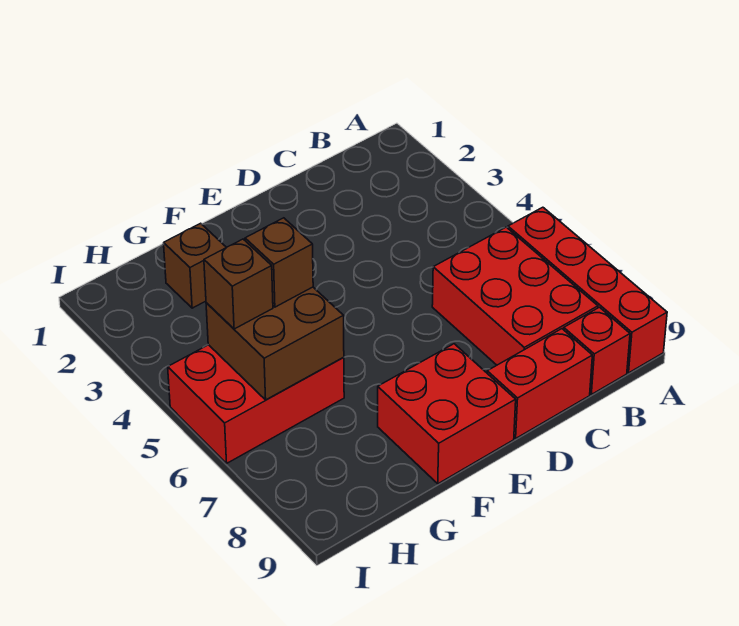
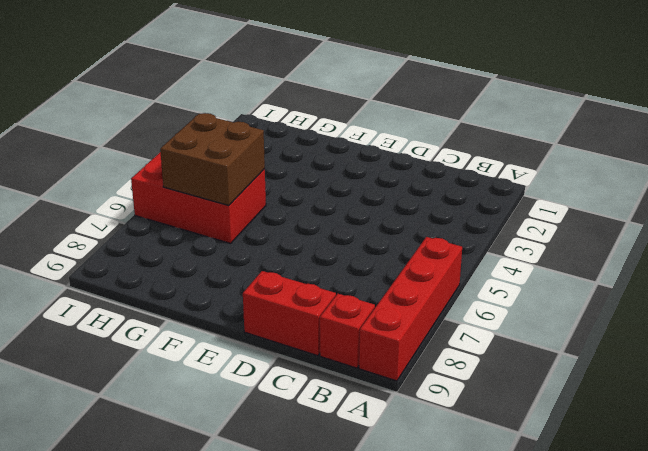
none -> red brick B6:C8 level 1
none -> red brick E8:F9 level 1

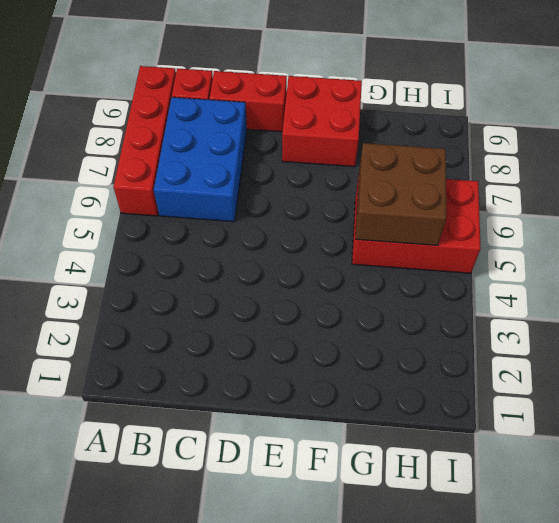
blue brick B6:C8 level 1 -> red brick B6:C8 level 1
none -> brown brick G2 level 1
none -> brown brick G5 level 3

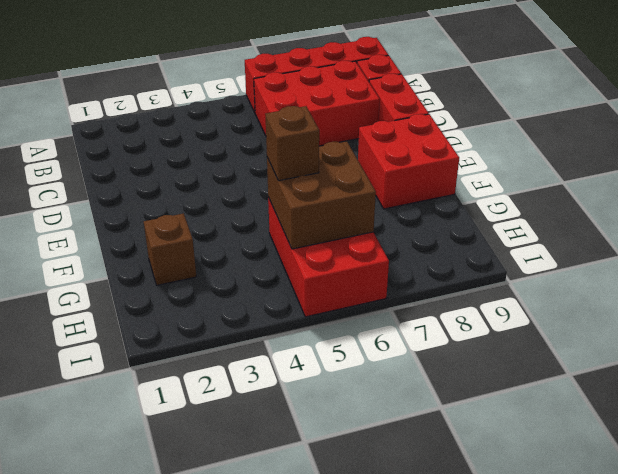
none -> brown brick H5 level 3

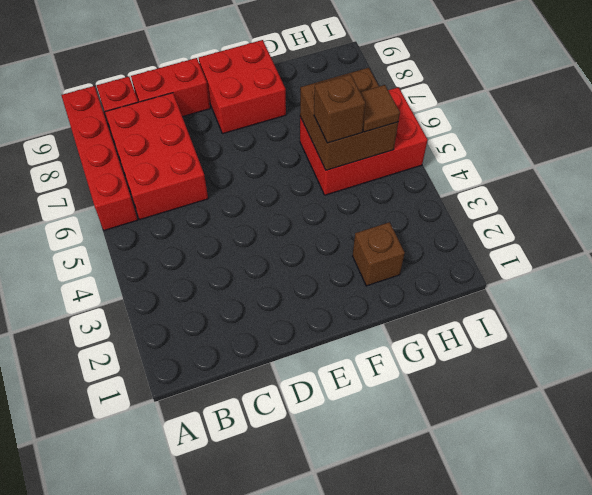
brown tile H5 level 3 -> brown brick H5 level 3

